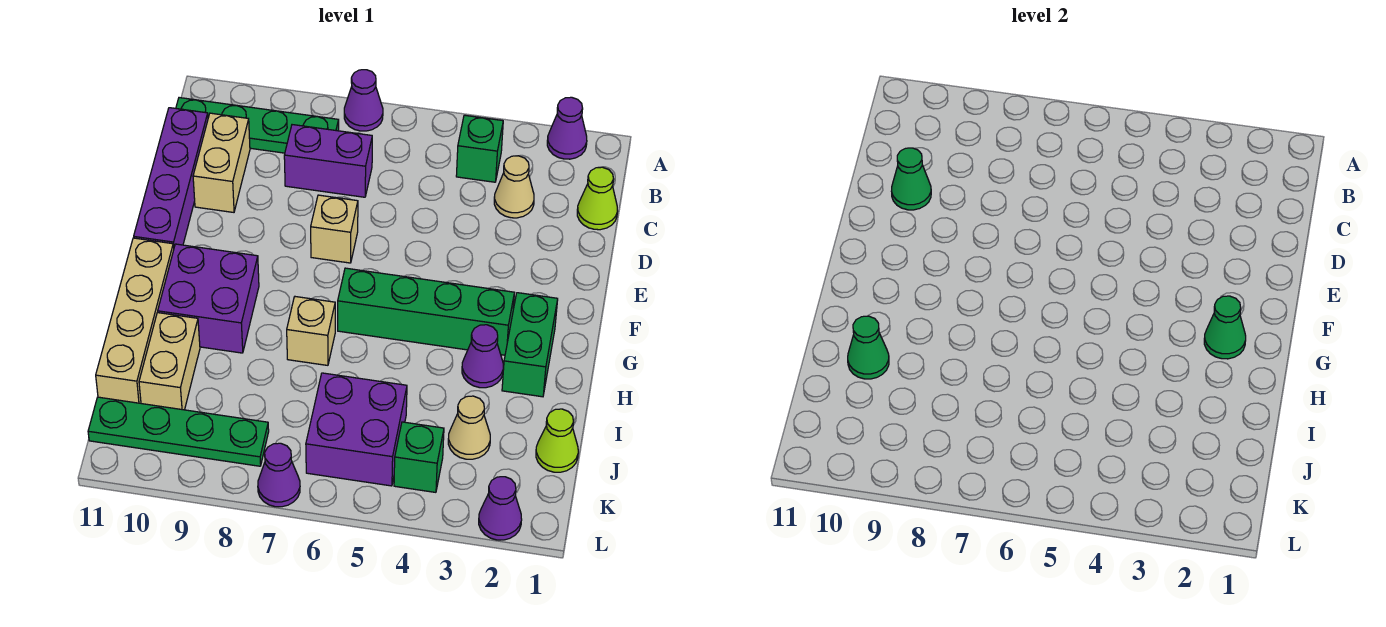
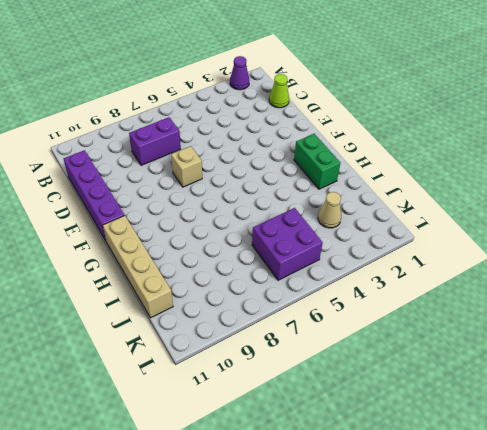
none -> purple cone A7 level 1
none -> green brick B4 level 1
none -> green plate B8:B11 level 1

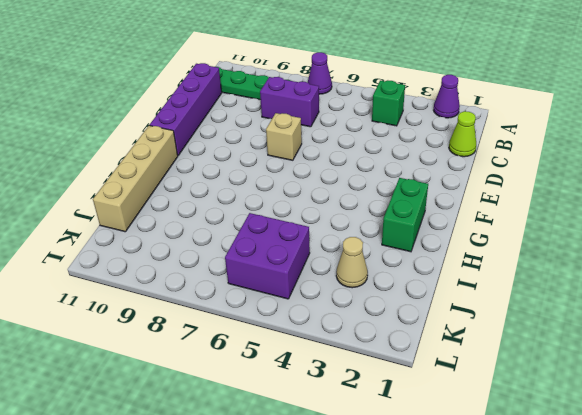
none -> tan cone C3 level 1
none -> tan brick C10:D10 level 1
none -> green brick G3:G6 level 1

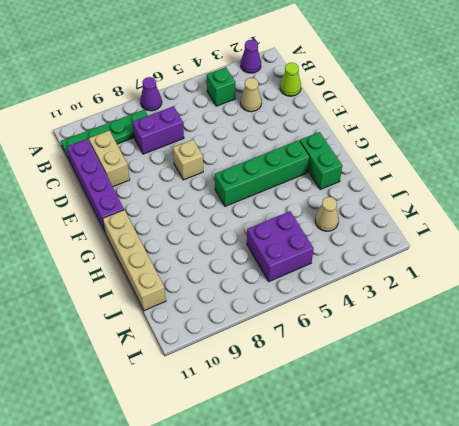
none -> purple brick G9:H10 level 1
none -> purple cone H3 level 1
none -> tan brick H7 level 1

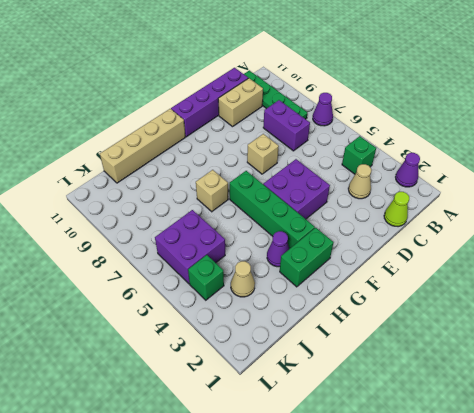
purple brick E4:F5 level 1 -> purple brick G9:H10 level 1
none -> tan brick I10:J10 level 1
none -> lime cone J1 level 1
none -> green plate K8:K11 level 1

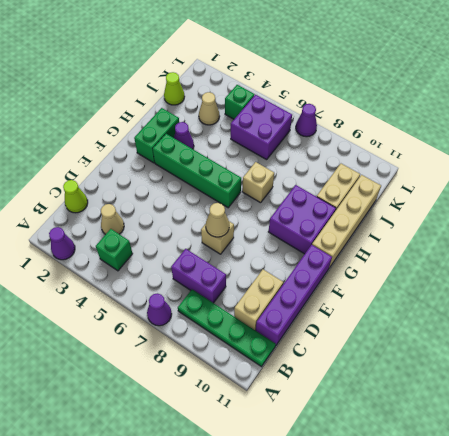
tan cone E7 level 2 -> none
none -> green plate K8:K11 level 1
none -> purple cone L2 level 1
none -> green cone D10 level 2

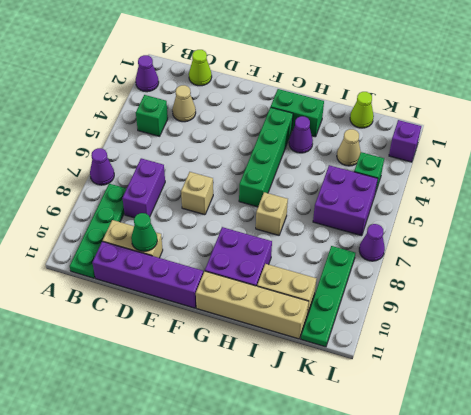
purple brick L2 level 1 -> purple cone L2 level 1
none -> green cone G2 level 2
none -> green cone I10 level 2

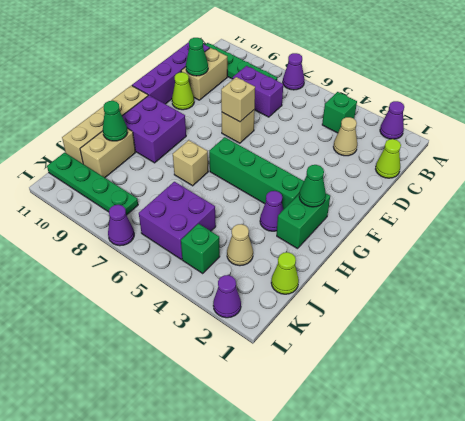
tan brick E7 level 2 -> none
lime cone E10 level 1 -> none

